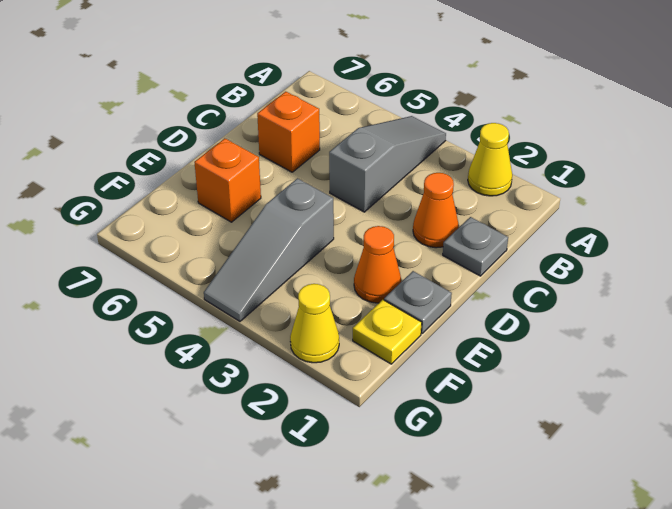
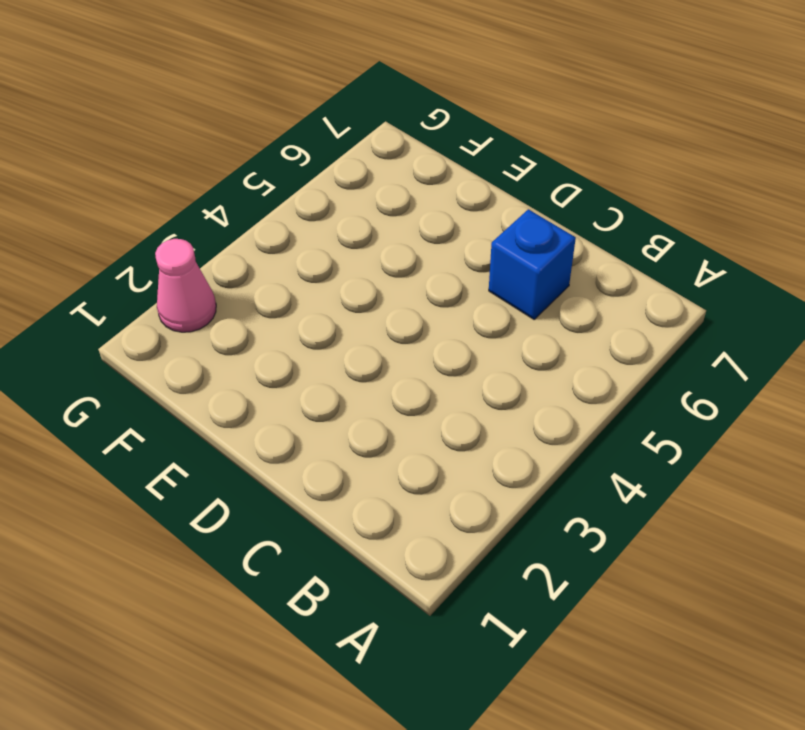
blue brick C6 level 1 -> orange brick C6 level 1
pink cone G2 level 1 -> yellow cone G2 level 1
none -> yellow cone A2 level 1
none -> grey slope A4:C4 level 1 top C

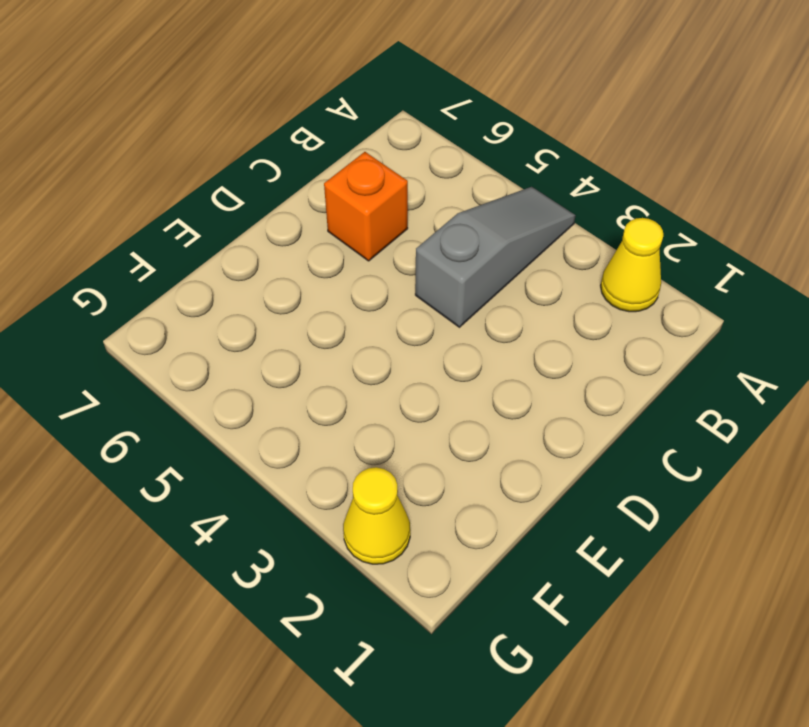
none -> grey plate C1 level 1
none -> orange cone C2 level 1

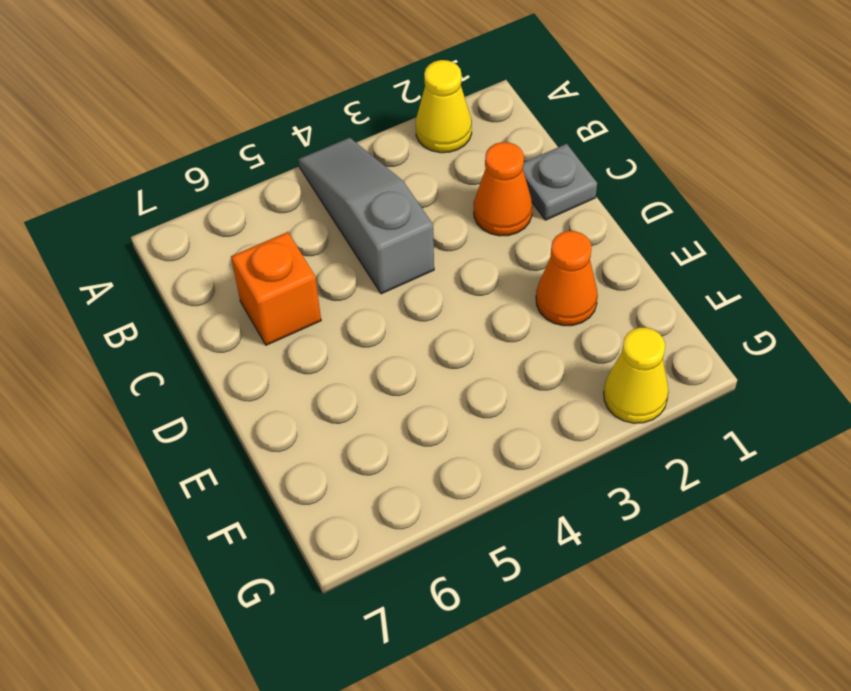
none -> grey plate E1 level 1
none -> grey slope E4:G4 level 1 top E

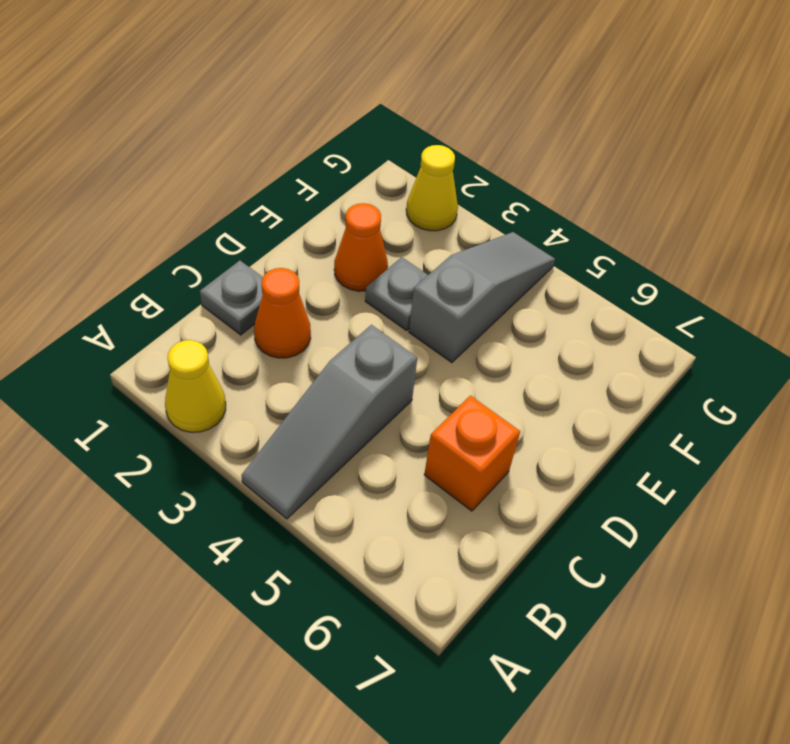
grey plate E3 level 1 -> grey plate E1 level 1
none -> orange brick E6 level 1
none -> yellow plate F1 level 1

